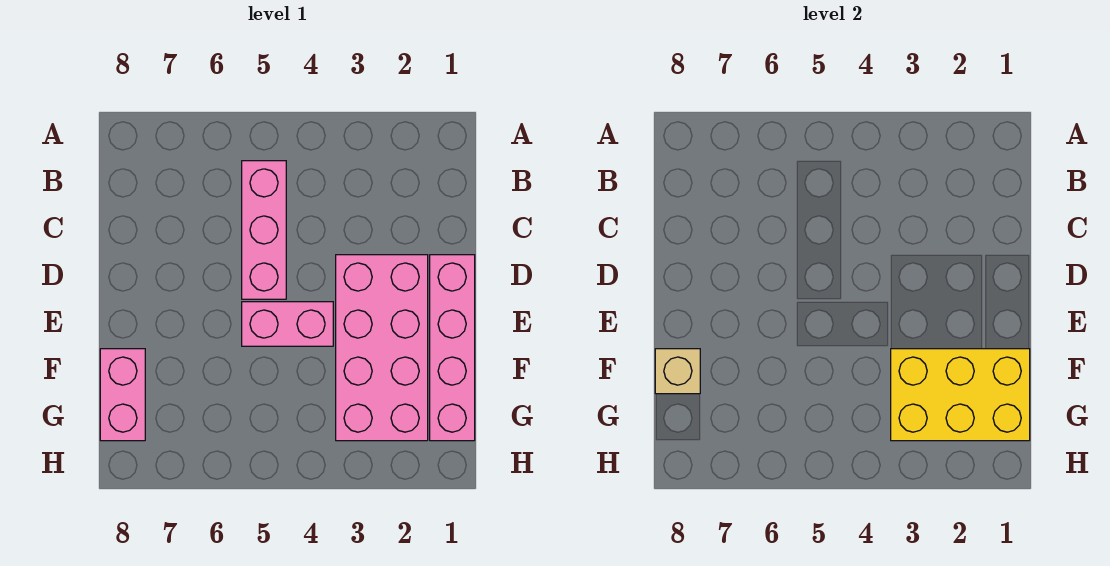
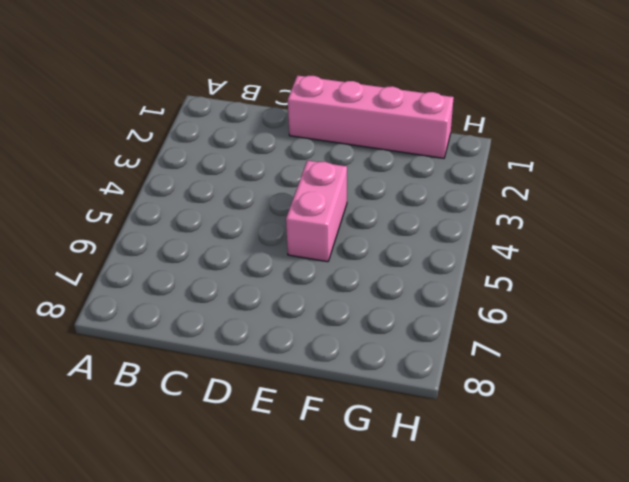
none -> pink brick B5:D5 level 1
none -> pink brick D2:G3 level 1

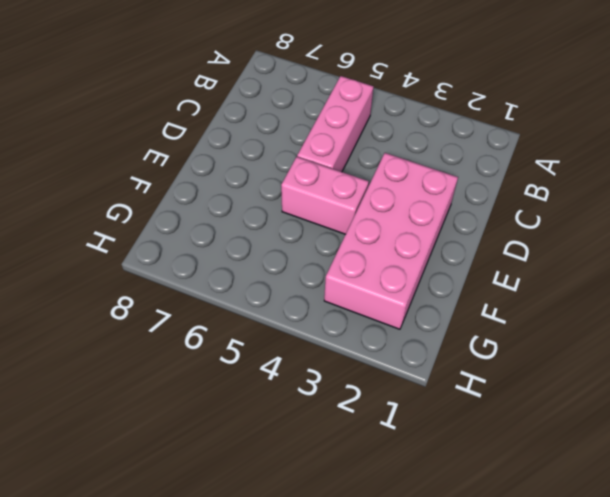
none -> pink brick D1:G1 level 1
none -> pink brick F8:G8 level 1

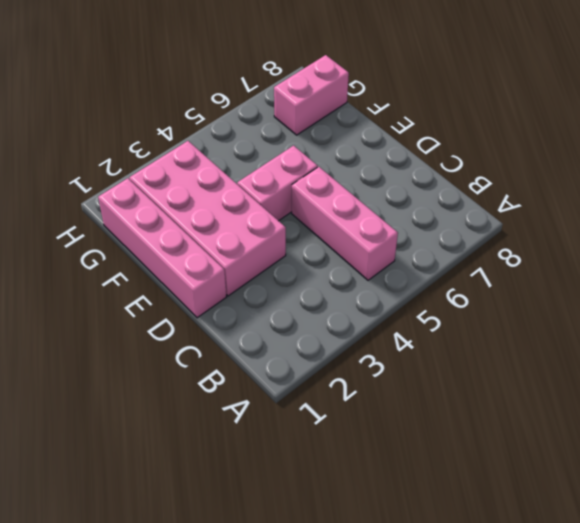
pink brick G7:G8 level 1 -> pink brick F8:G8 level 1
none -> yellow brick F1:G3 level 2
none -> tan brick F8 level 2

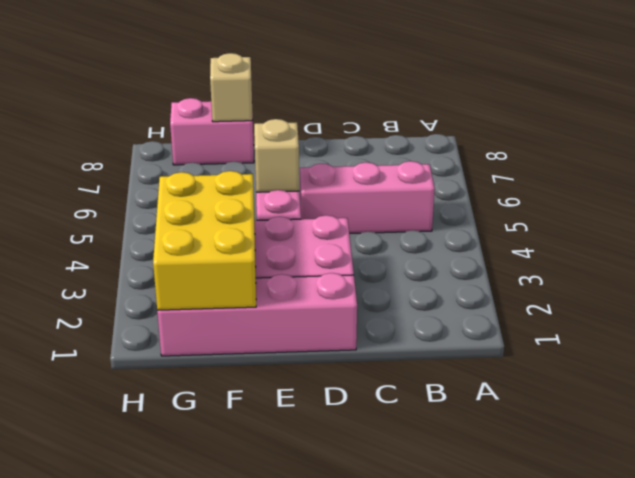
tan brick E5 level 2 -> none

